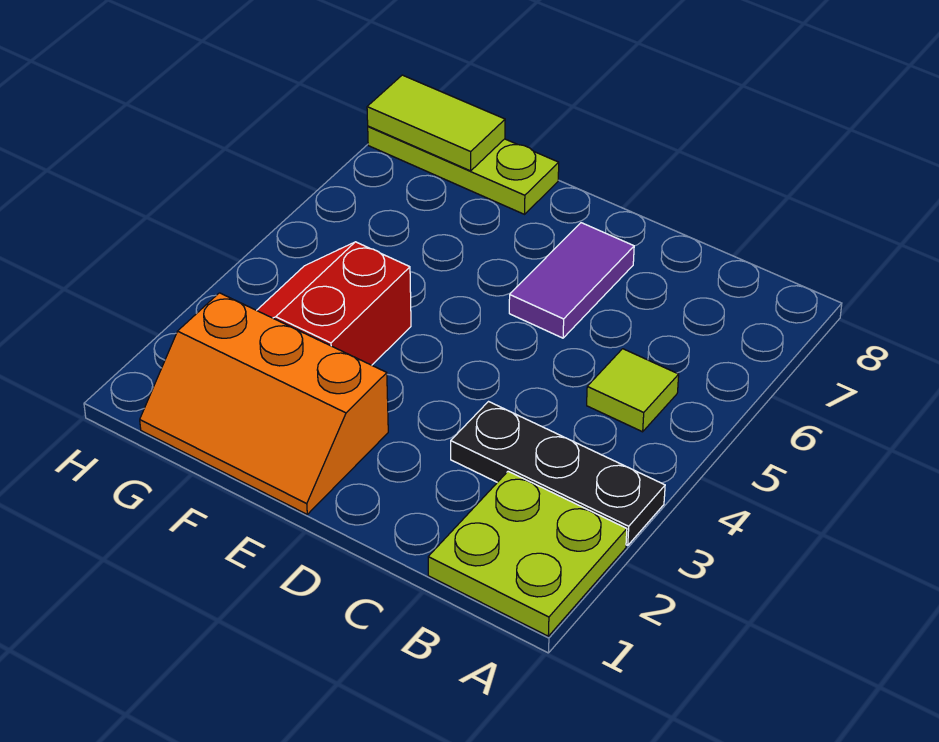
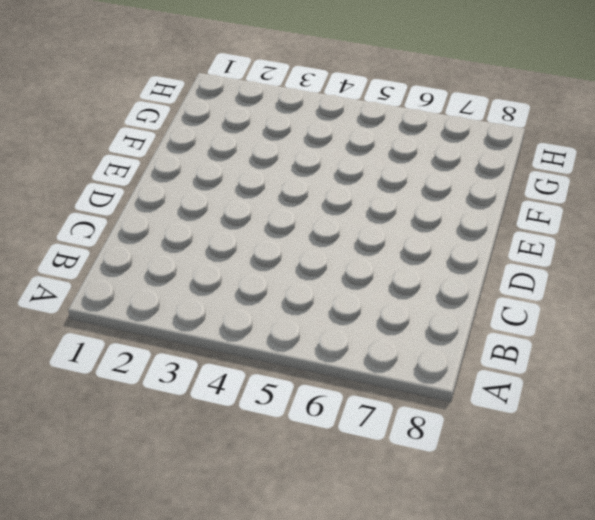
none -> lime plate A1:B2 level 1
none -> black plate A3:C3 level 1

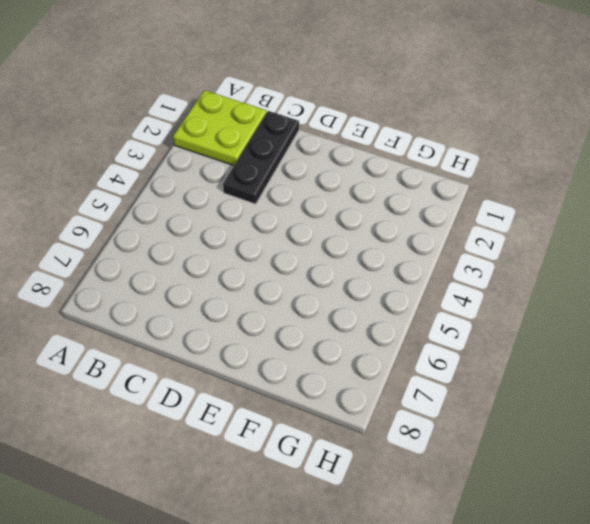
black plate C1:C3 level 1 -> black plate A3:C3 level 1
none -> lime tile B5 level 1
none -> purple tile D6:D7 level 1

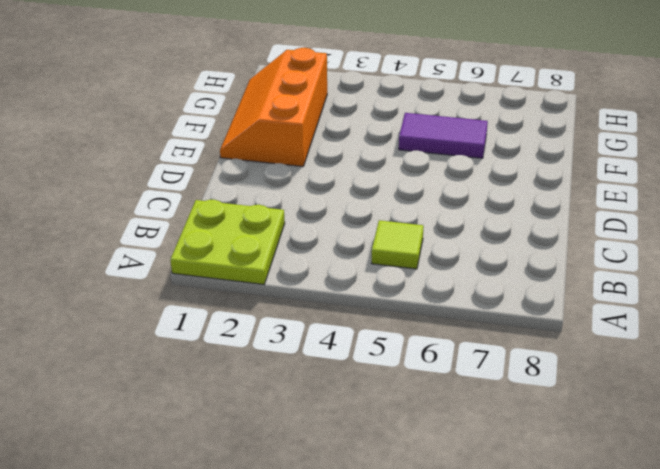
purple tile F5:F6 level 1 -> purple tile D6:D7 level 1
none -> black plate A3:C3 level 1
none -> red slope F3:G4 level 1 top F

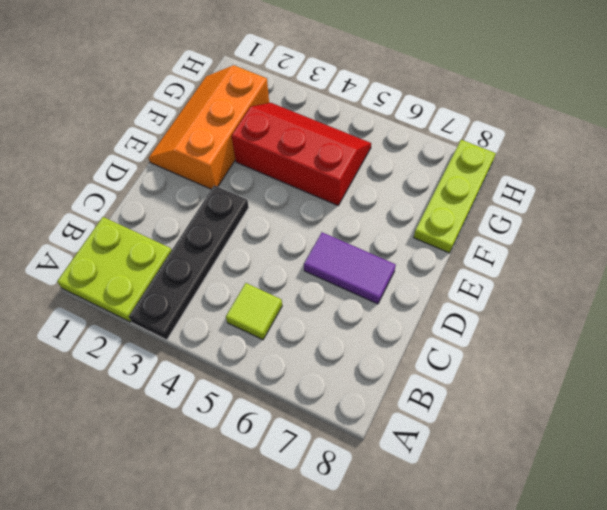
black plate A3:D3 level 1 -> black plate A3:C3 level 1
red slope F3:G5 level 1 top F -> red slope F3:G4 level 1 top F
none -> lime tile G8:H8 level 2

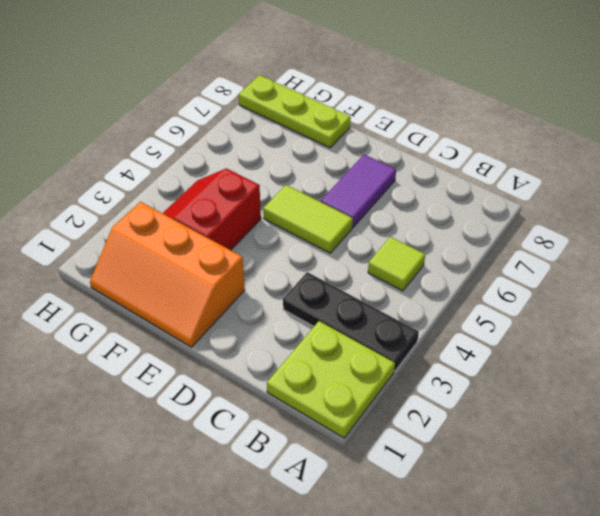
lime tile D5:E5 level 1 -> lime tile G8:H8 level 2

